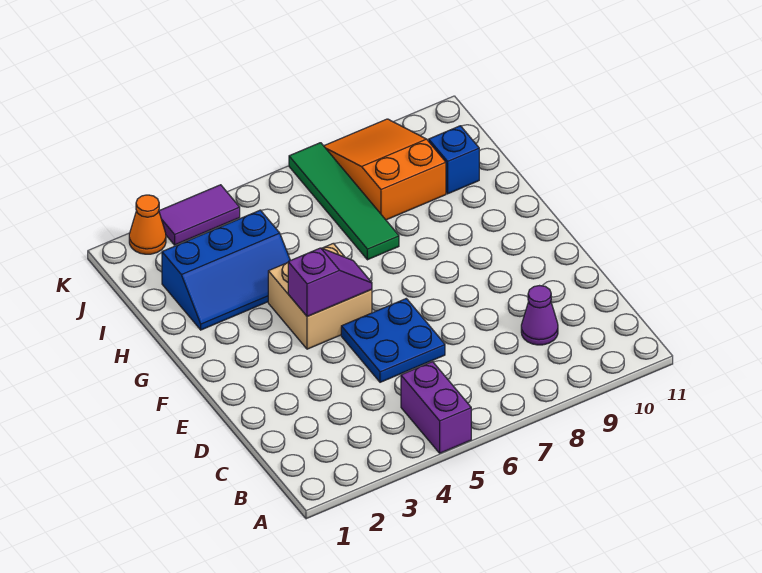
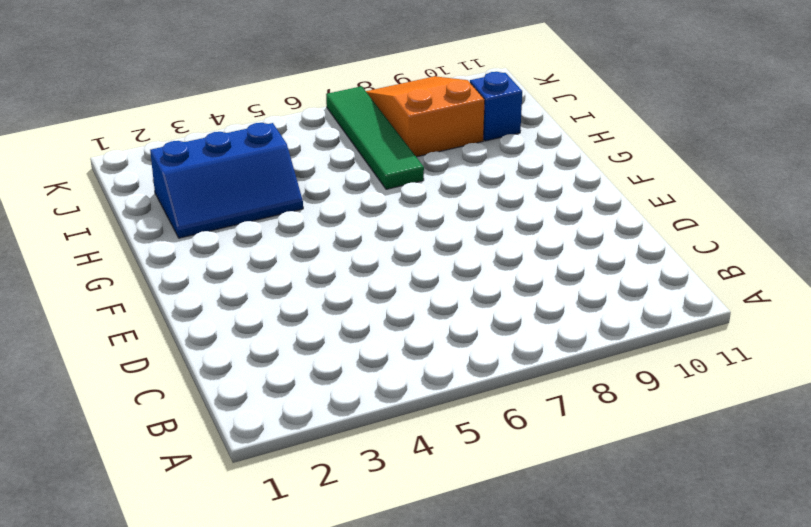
none -> purple brick A5:B5 level 1
none -> purple cone C9 level 1

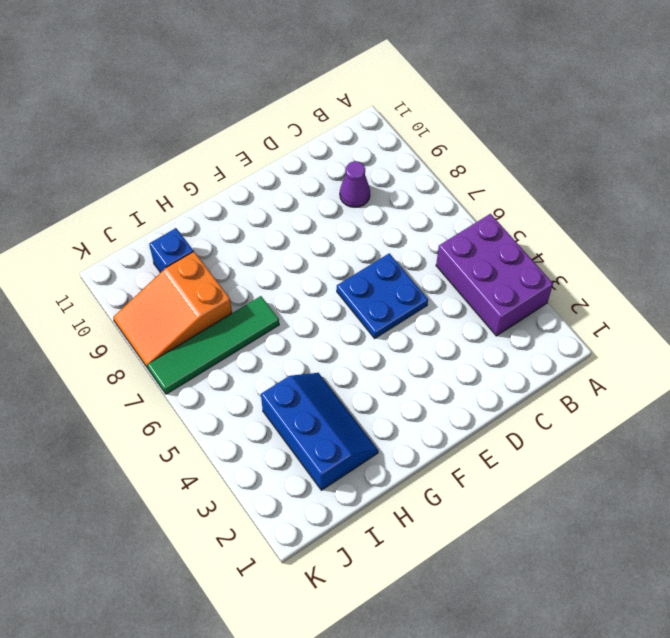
purple brick A3:B5 level 1 -> purple brick A5:B5 level 1
none -> tan brick F4:G5 level 1
none -> orange cone K2 level 1

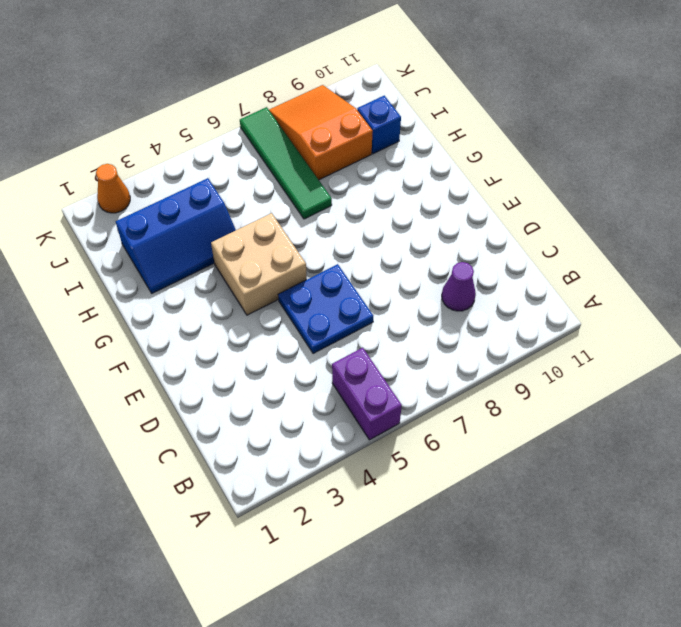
none -> purple tile K3:K4 level 1
none -> purple slope F4:F5 level 2 top 4

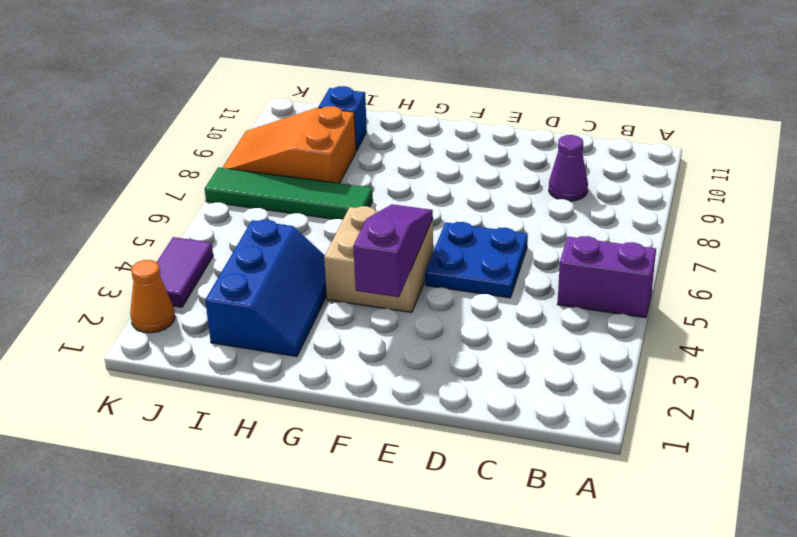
purple slope F3:F5 level 2 top 3 -> purple slope F4:F5 level 2 top 4

